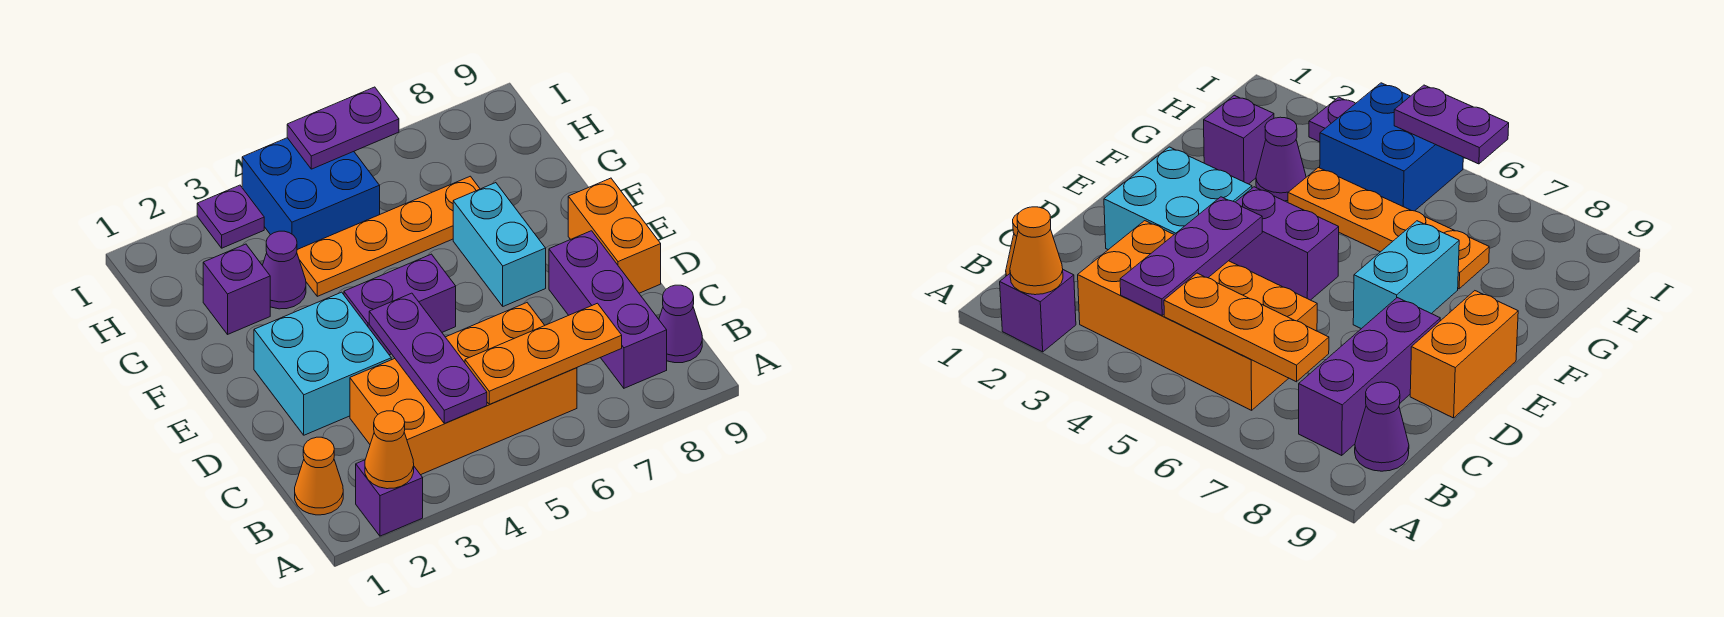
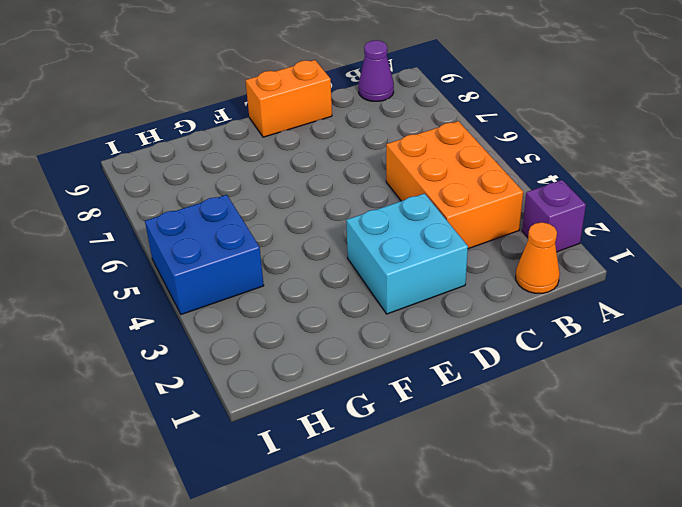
orange brick B3:C5 level 1 -> orange brick B3:C6 level 1
none -> purple brick B8:D8 level 1
none -> purple brick E4:E5 level 1
none -> cyan brick E7:F7 level 1

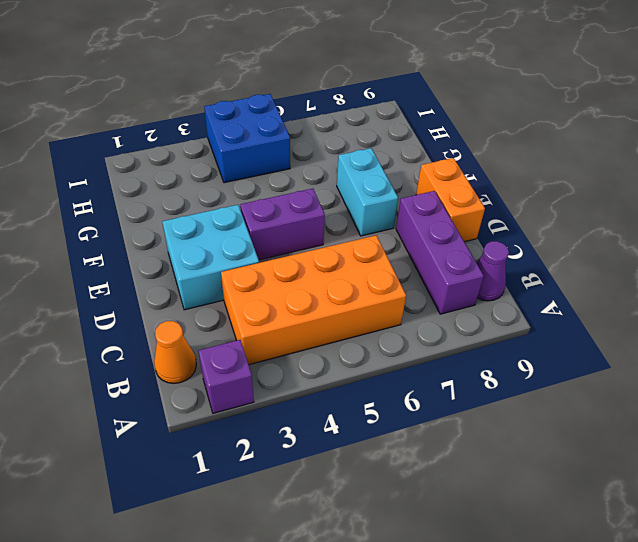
none -> purple brick G2 level 1
none -> purple cone G3 level 1
none -> orange plate G4:G7 level 1

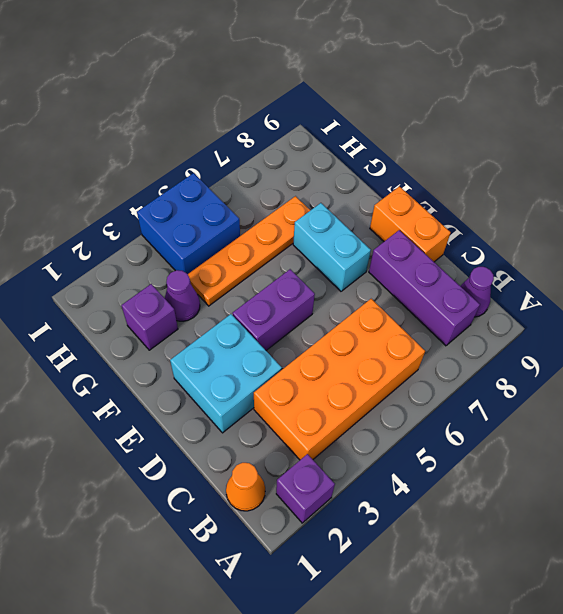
none -> purple plate I3 level 1
none -> orange cone A2 level 2
none -> purple plate B4:D4 level 2

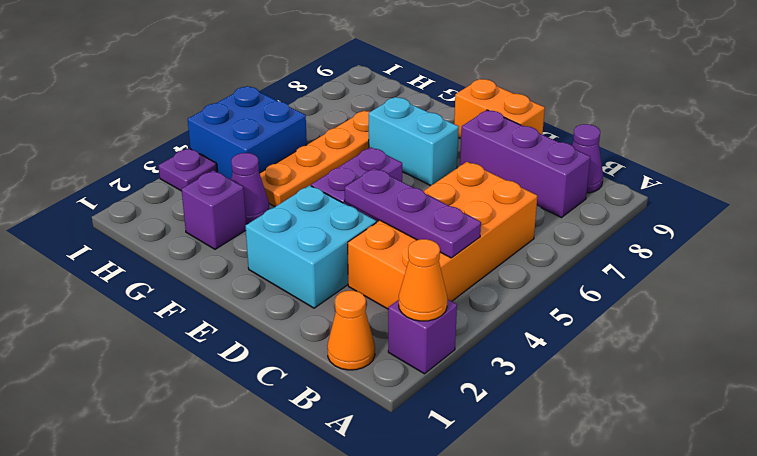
none -> orange plate B5:B7 level 2
none -> purple plate I5:I6 level 2

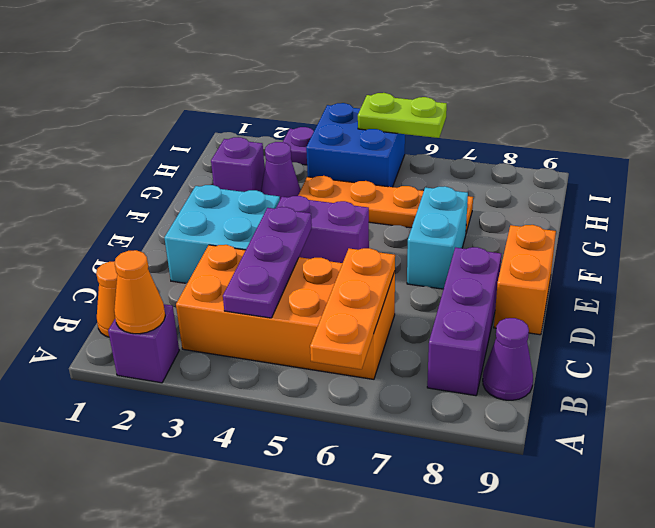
orange plate A6:C6 level 2 -> orange plate B5:B7 level 2
lime plate I5:I6 level 2 -> purple plate I5:I6 level 2

